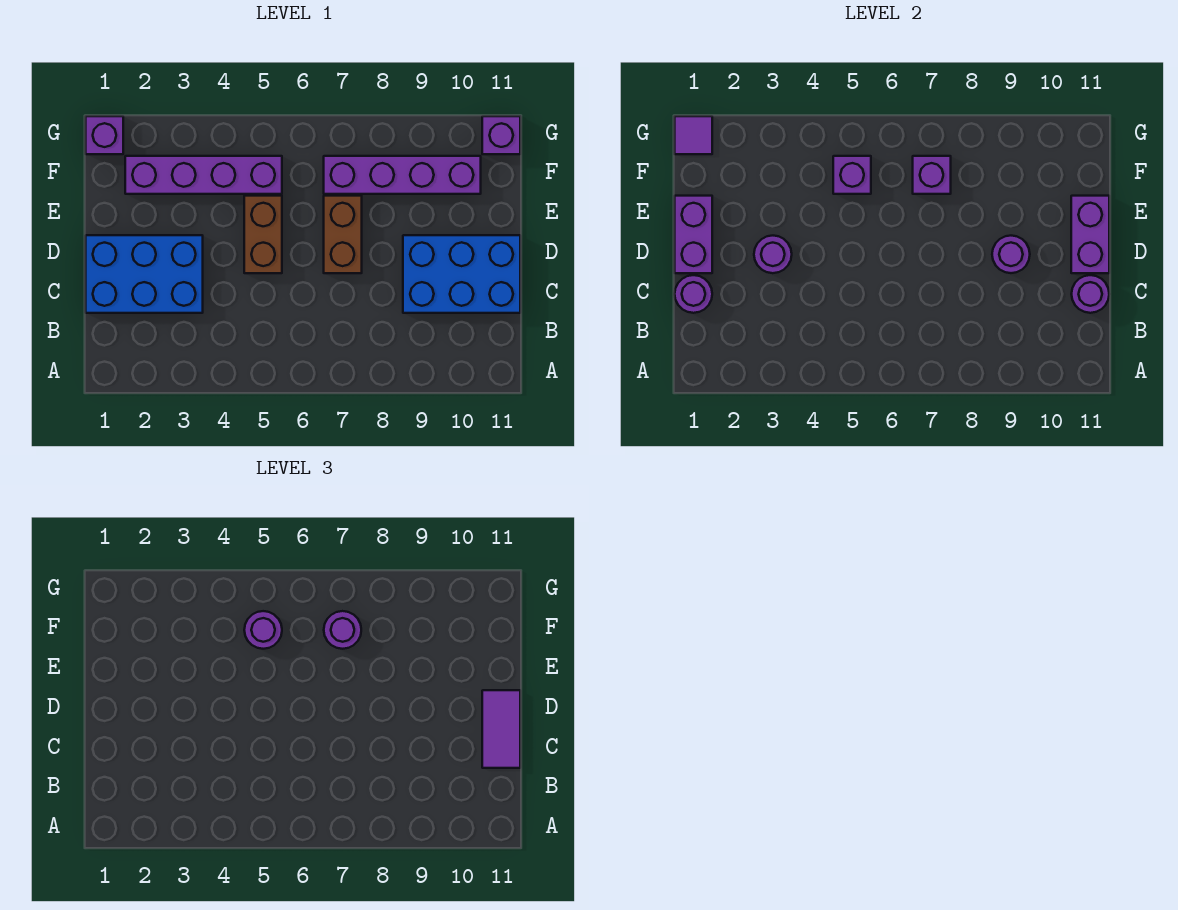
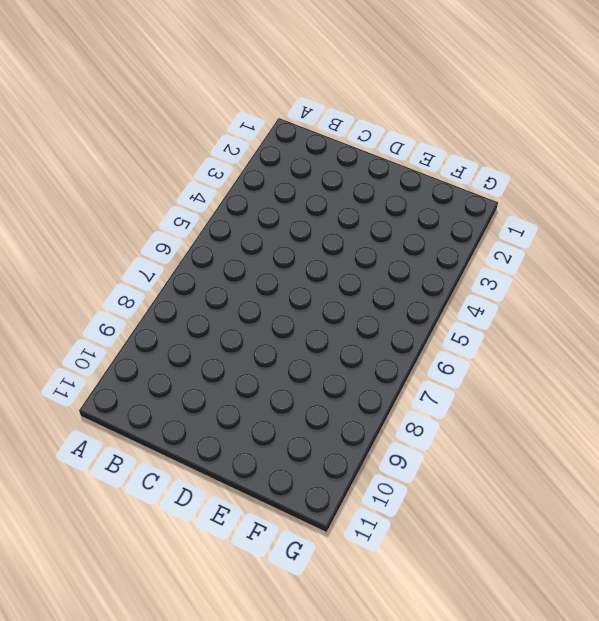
none -> blue brick C1:D3 level 1
none -> blue brick C9:D11 level 1
none -> brown brick D5:E5 level 1

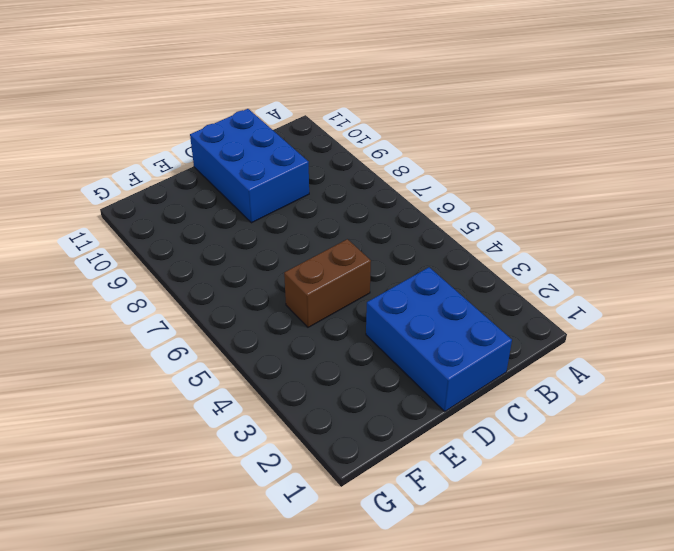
none -> brown brick D7:E7 level 1
none -> purple brick F2:F5 level 1
none -> purple brick F7:F10 level 1

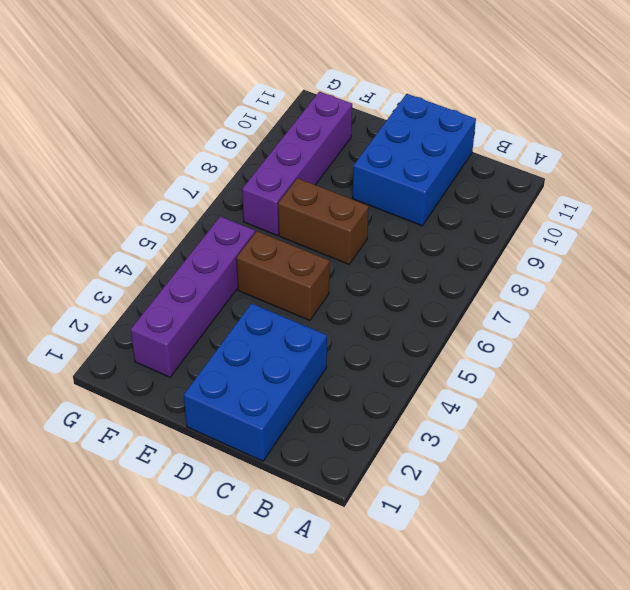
none -> purple brick G1 level 1
none -> purple brick G11 level 1
none -> purple round brick C1 level 2

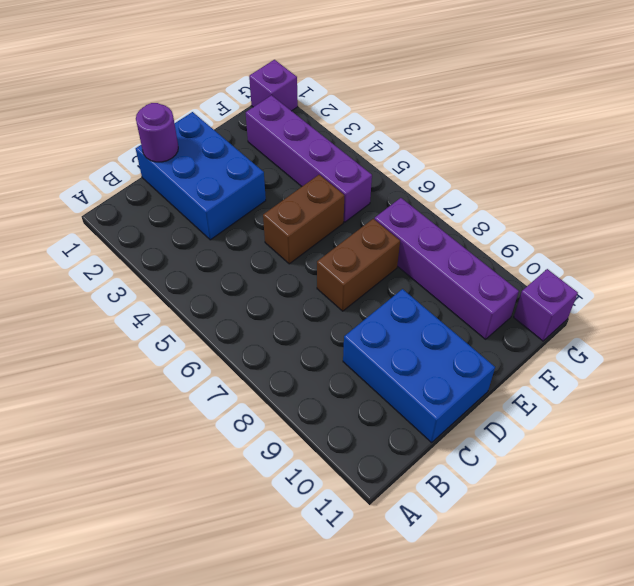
none -> purple round brick C11 level 2
none -> purple brick D1:E1 level 2
none -> purple round brick D3 level 2

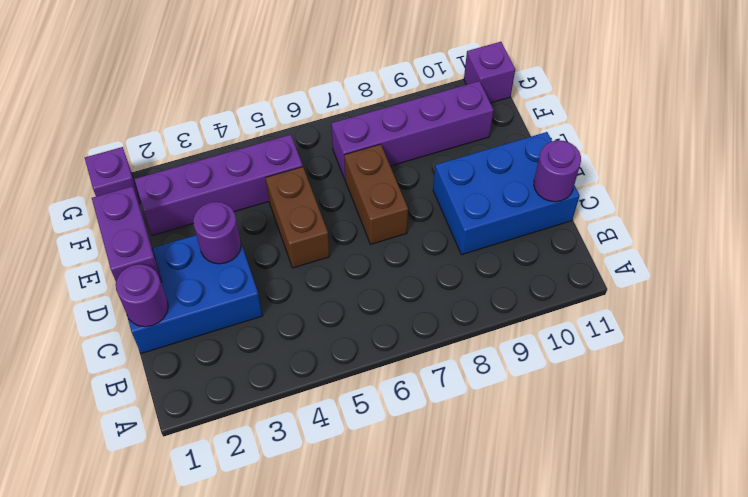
none -> purple round brick D9 level 2
none -> purple brick D11:E11 level 2
none -> purple brick F5 level 2

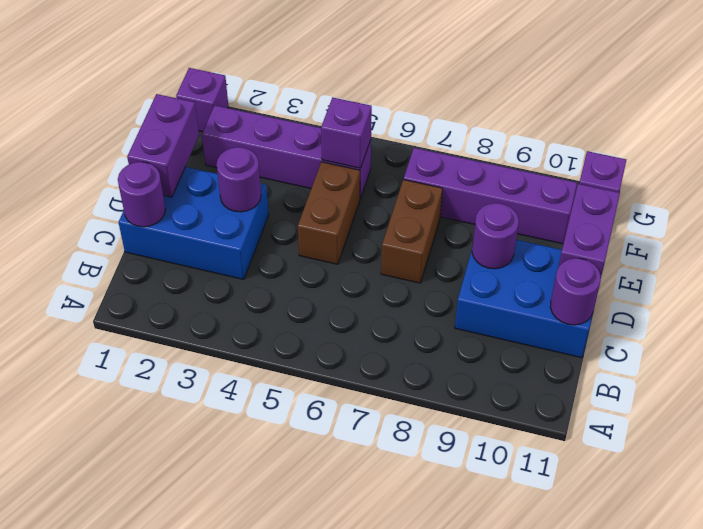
none -> purple brick F7 level 2
none -> purple tile G1 level 2
none -> purple tile C11:D11 level 3

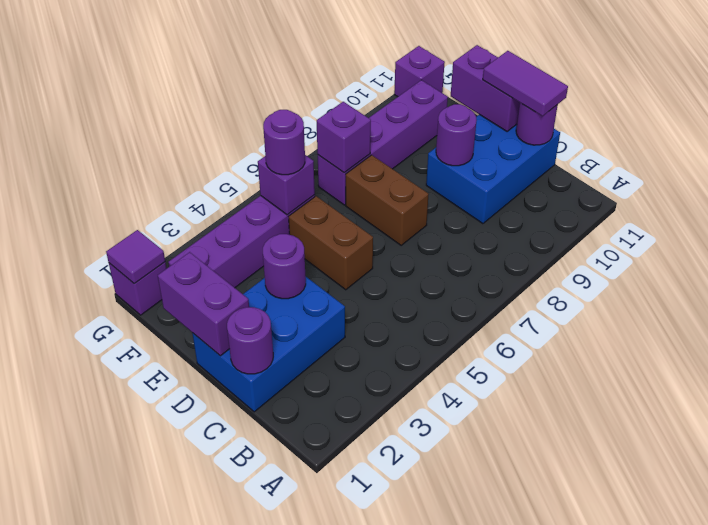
none -> purple round brick F7 level 3

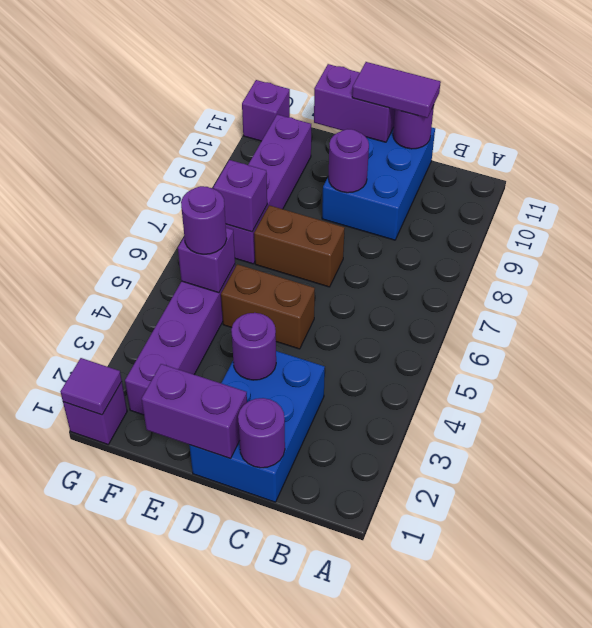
none -> purple round brick F7 level 3

